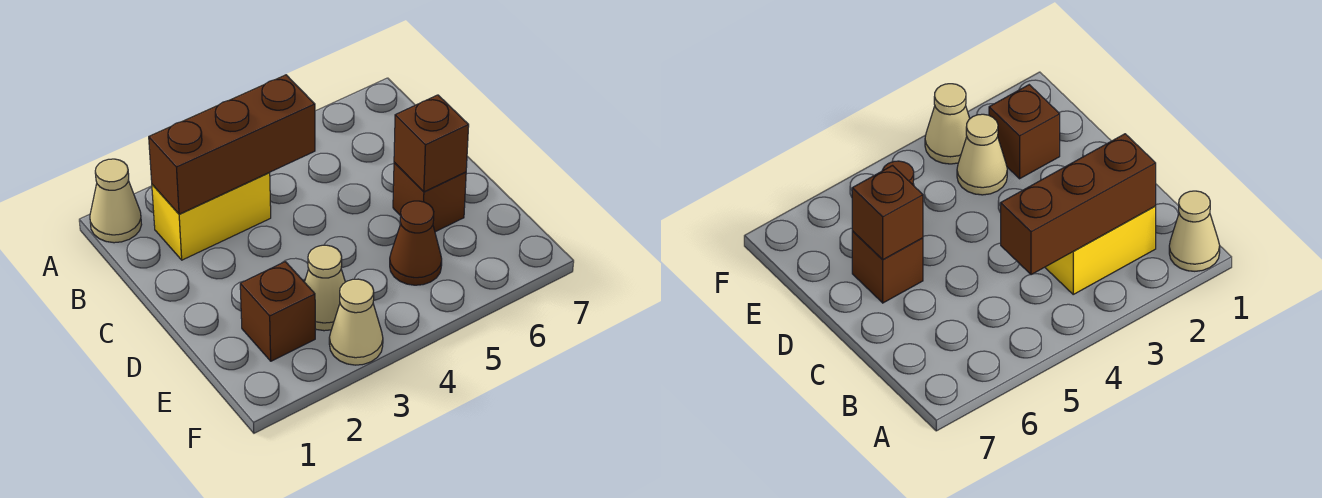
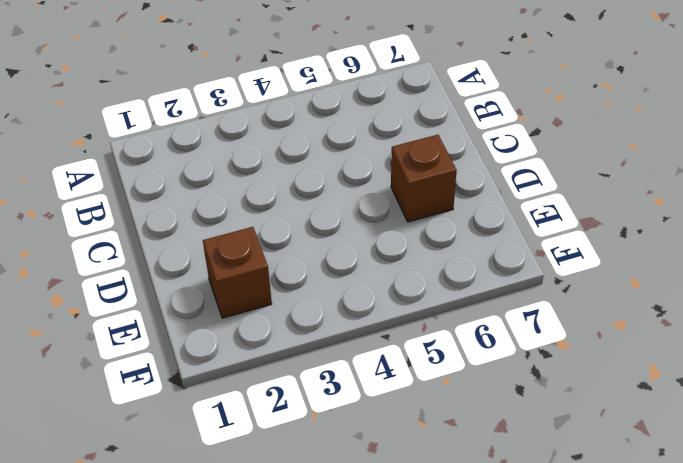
none -> tan cone A1 level 1
none -> yellow brick B2:B3 level 1

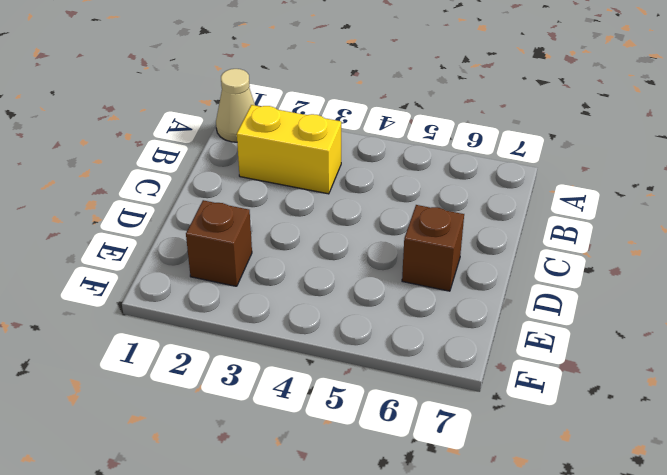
none -> tan cone E3 level 1
none -> brown cone E5 level 1

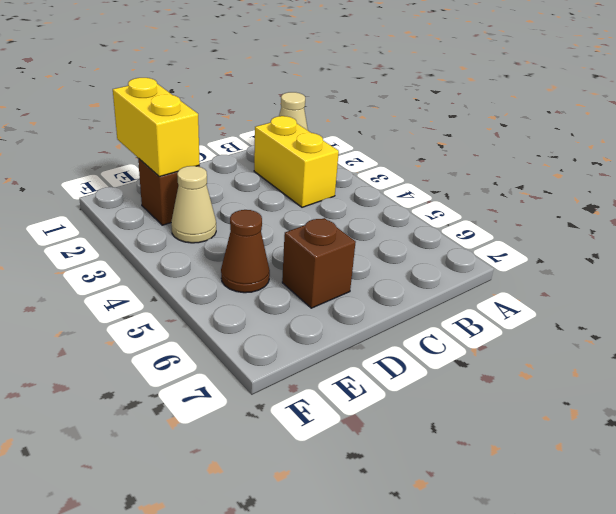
yellow brick E1:E2 level 2 -> none
none -> tan cone F3 level 1
none -> brown brick B2:B4 level 2

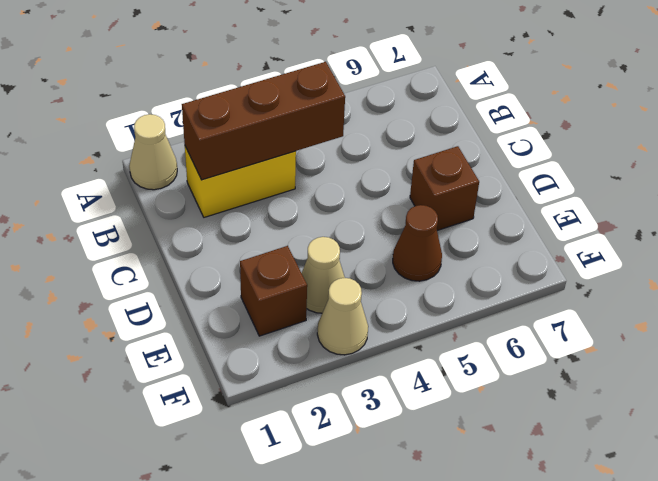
none -> brown brick D6 level 2

